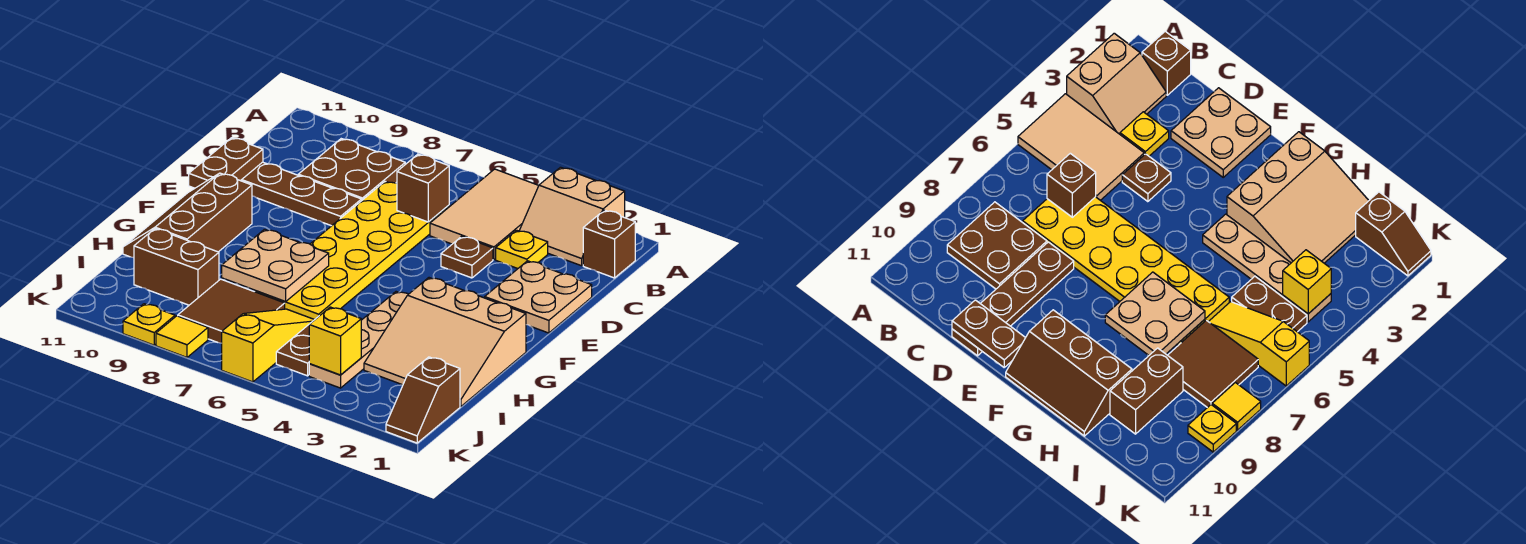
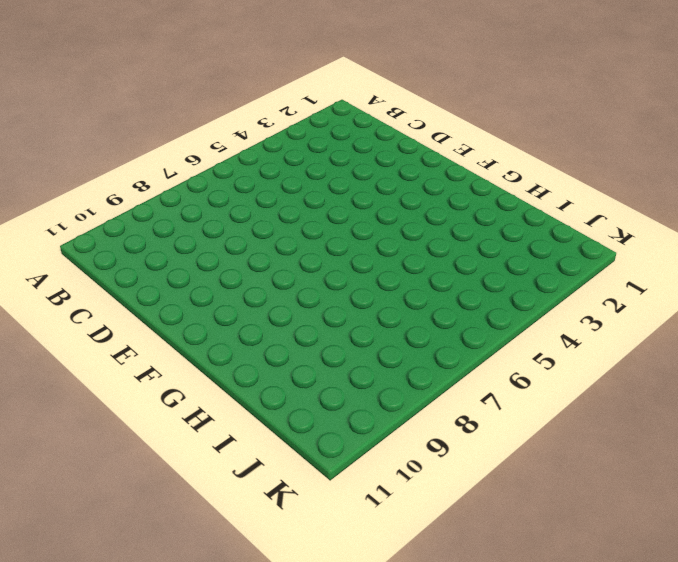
none -> tan slope A2:B3 level 1 top A
none -> tan tile A4:C5 level 1
none -> brown brick B1 level 1

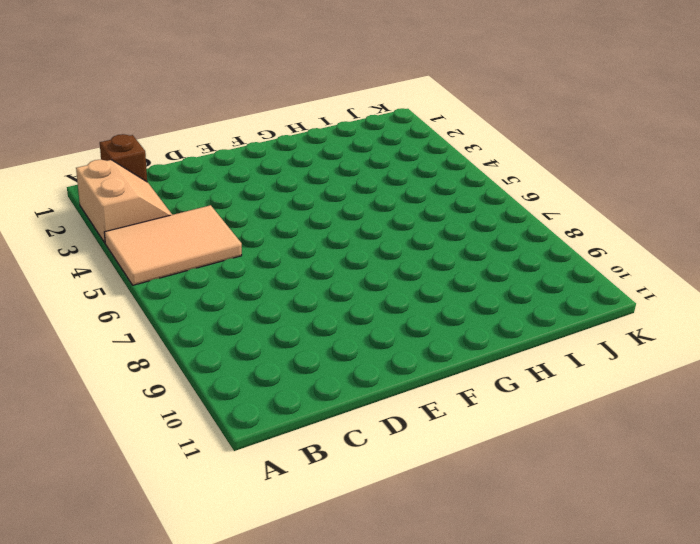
none -> brown plate B8:C9 level 1
none -> yellow plate C3 level 1
none -> yellow plate C6:H7 level 1

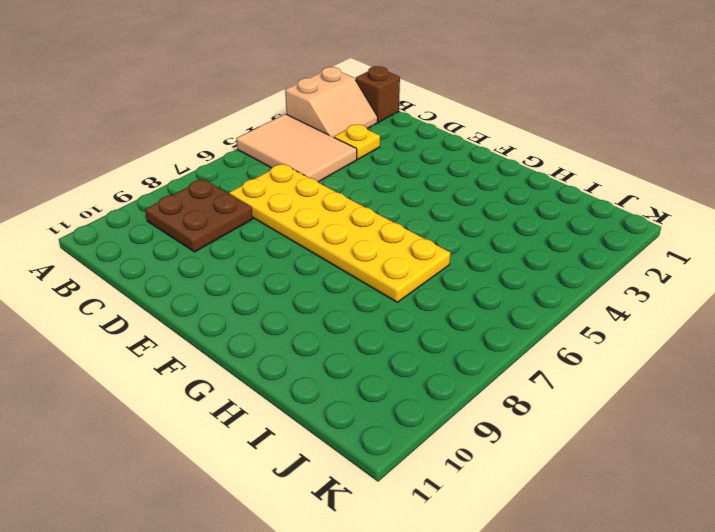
none -> tan plate D1:E2 level 1
none -> brown plate D4 level 1
none -> brown plate D8:D11 level 1

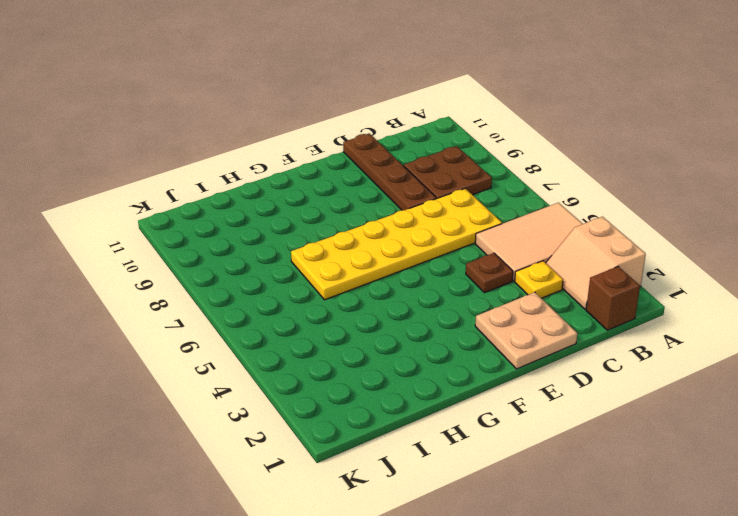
none -> brown slope F10:H11 level 1 top 10
none -> tan slope G1:I3 level 1 top G
none -> tan plate G4:J4 level 1

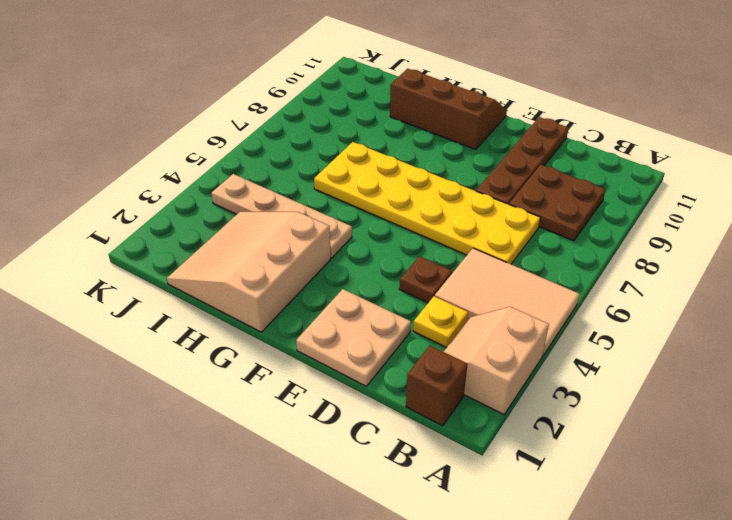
none -> brown plate I5:J5 level 1
none -> yellow slope I6:K6 level 1 top K
none -> brown tile I7:J8 level 1

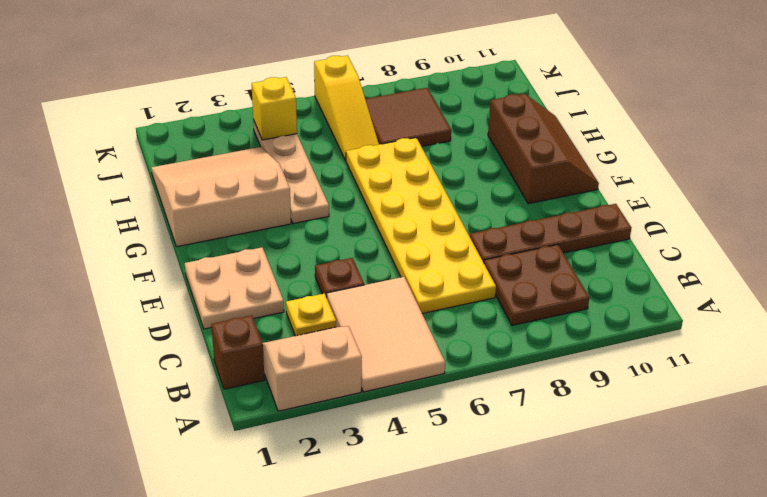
none -> brown plate I5:J5 level 1
none -> brown brick I9:I10 level 1
none -> brown slope J1:K1 level 1 top J

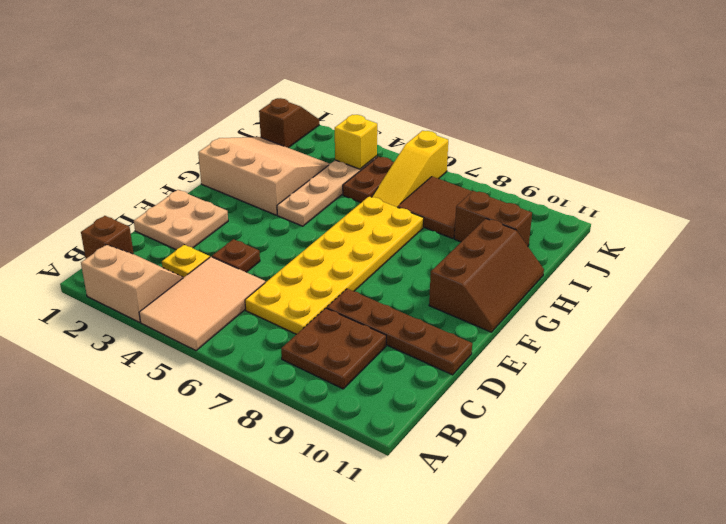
none -> yellow tile K8 level 1
none -> yellow plate K9 level 1
none -> brown brick C6 level 2

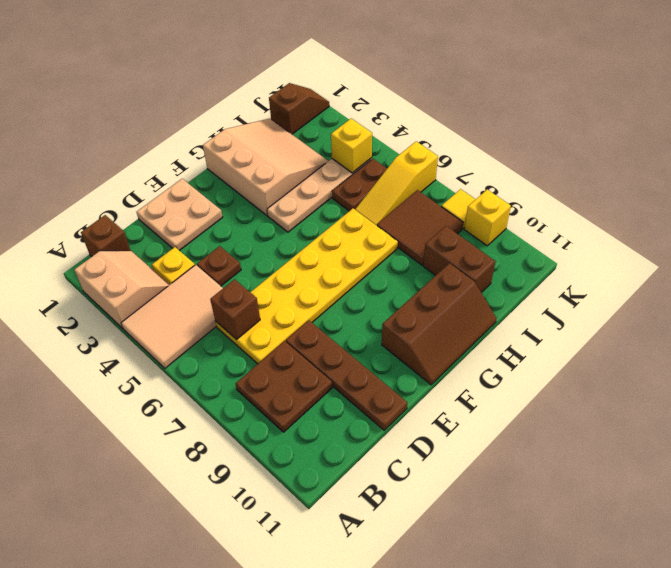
yellow brick K9 level 1 -> yellow plate K9 level 1
none -> brown plate D11:E11 level 2
none -> tan plate G7:H8 level 2

